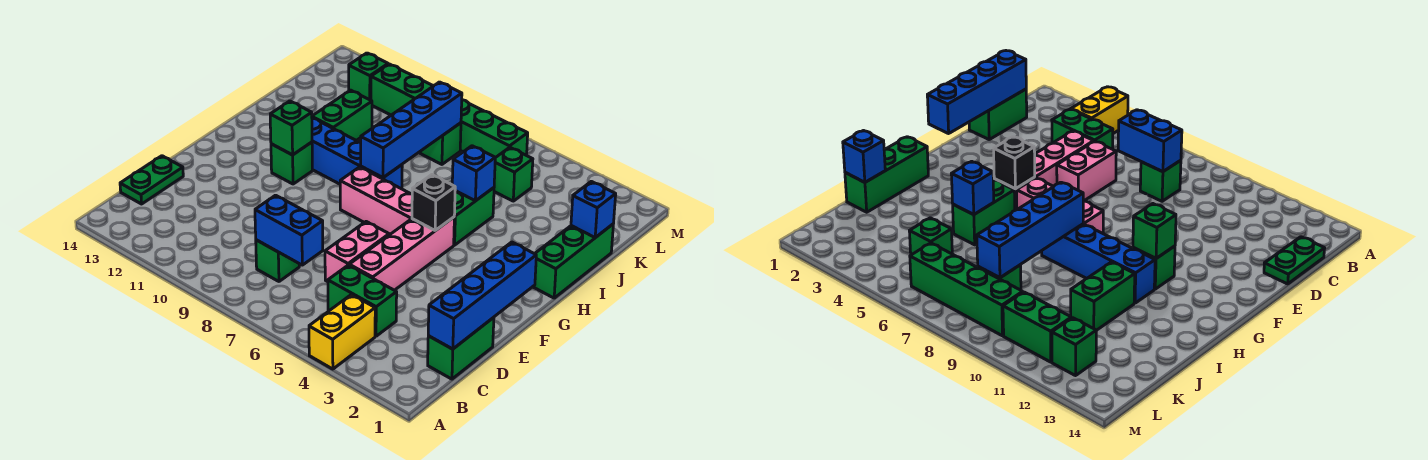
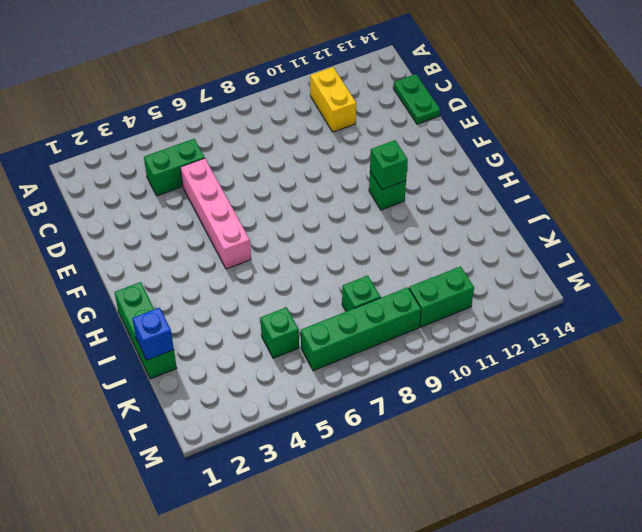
yellow brick B11:C11 level 1 -> yellow brick A4:B4 level 1
none -> green brick C1:D1 level 1
none -> green brick C8 level 1
none -> pink brick D6:E6 level 1

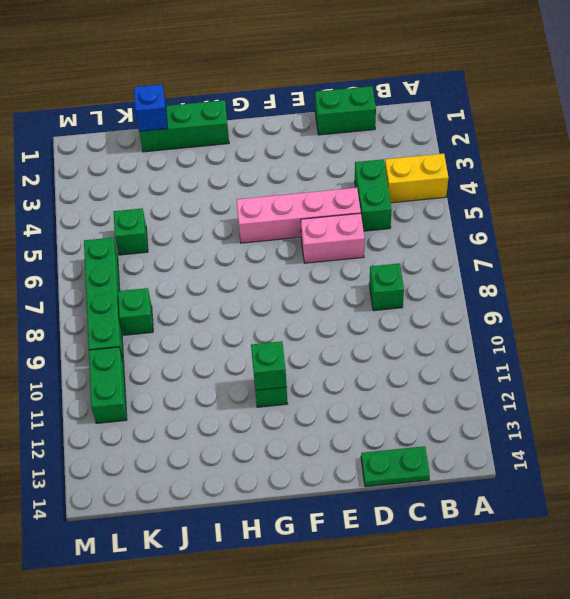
none -> pink brick G6:G8 level 1
none -> green brick H5:I5 level 1
none -> blue brick H8:H11 level 1

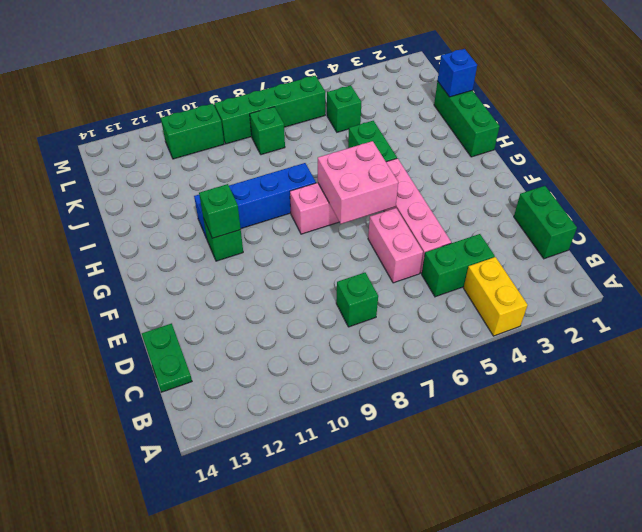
pink brick F6:G7 level 2 -> none
none -> green brick I11:J11 level 1
none -> green brick L12 level 1
none -> blue brick C1:F1 level 2

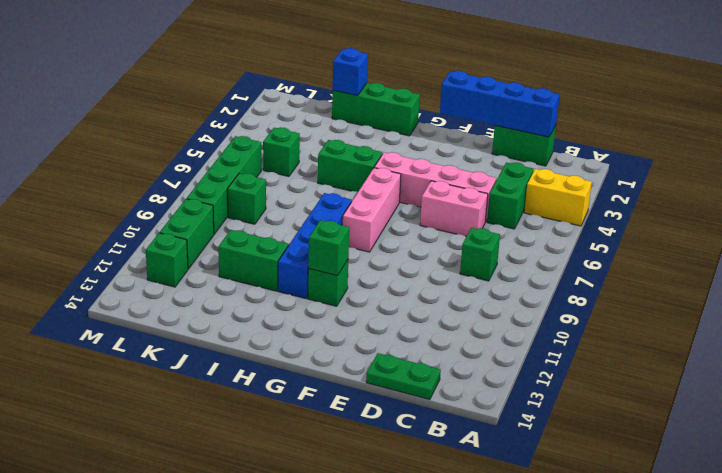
none -> blue brick C7:C8 level 2
none -> black brick G5 level 2
none -> blue brick H8:K8 level 2

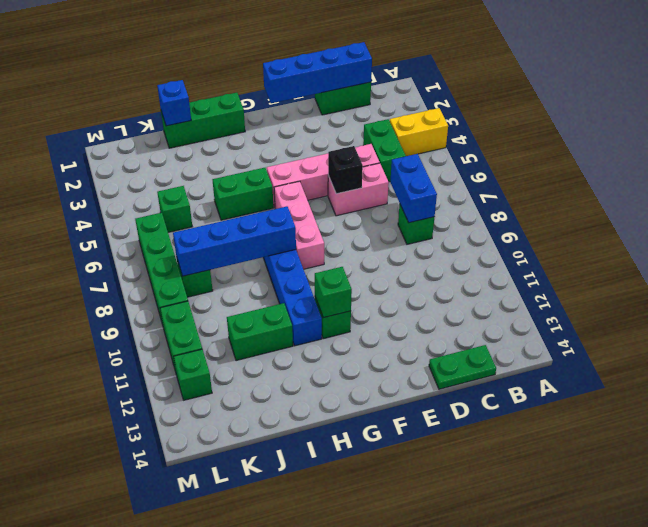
black brick E6 level 2 -> black brick G5 level 2
none -> blue brick I5 level 2

